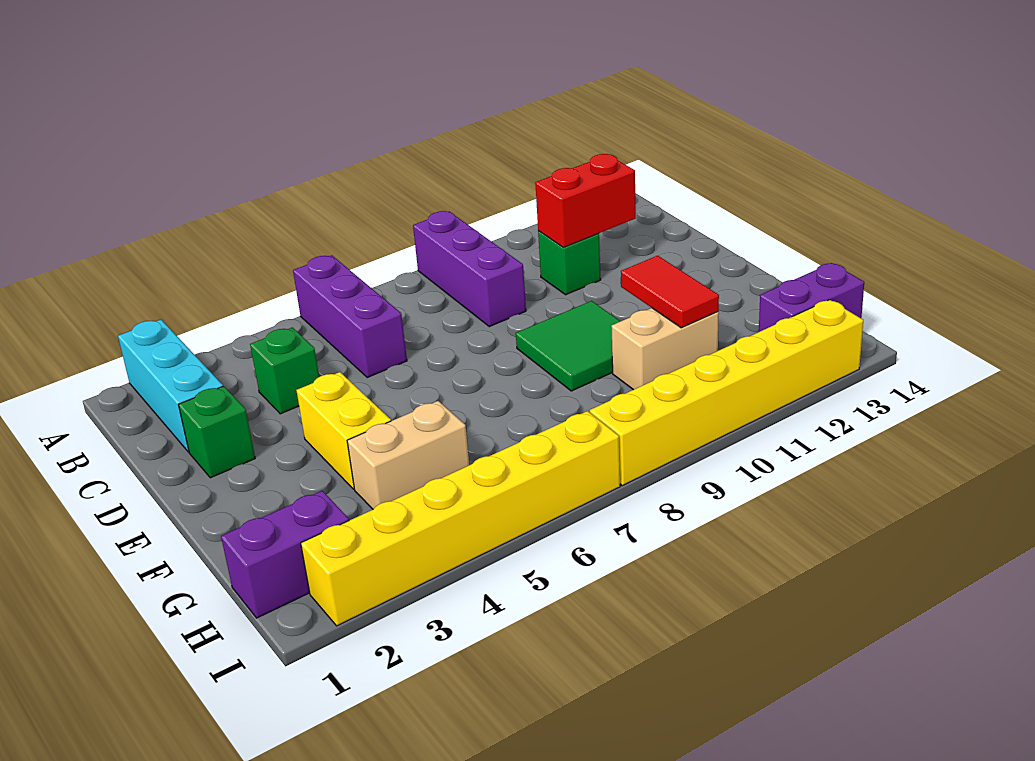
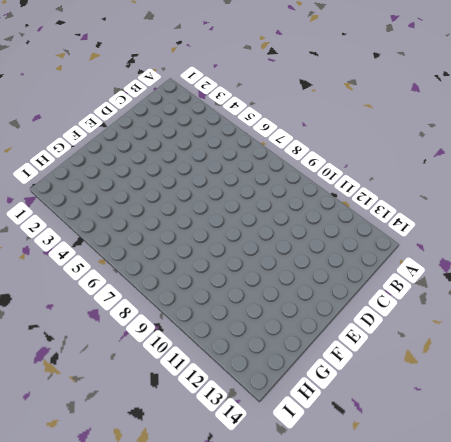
none -> cyan brick A2:C2 level 1
none -> purple brick A6:C6 level 1
none -> purple brick A9:C9 level 1

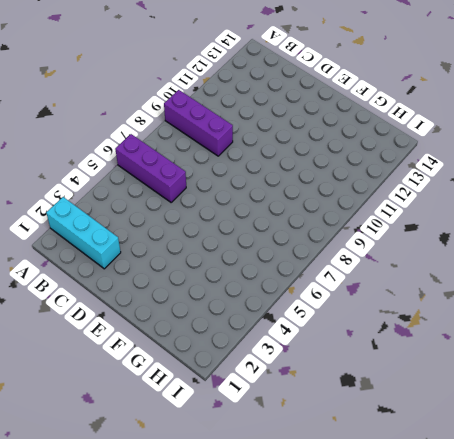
none -> green brick C4 level 1
none -> green brick C11 level 1
none -> green brick D2 level 1

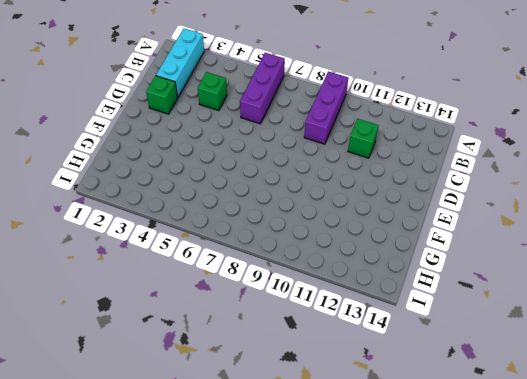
none -> yellow brick E4:F4 level 1
none -> green tile E9:F10 level 1
none -> tan brick G4:G5 level 1

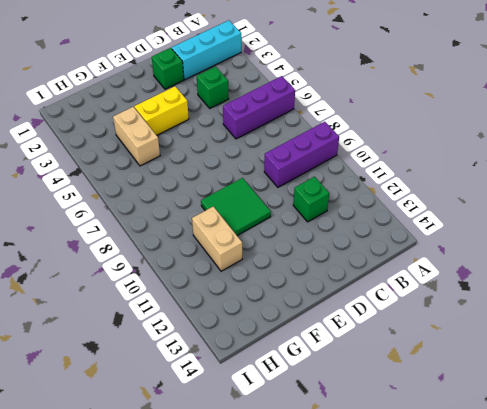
none -> purple brick H1:H2 level 1
none -> purple brick H13:H14 level 1
none -> yellow brick I2:I7 level 1

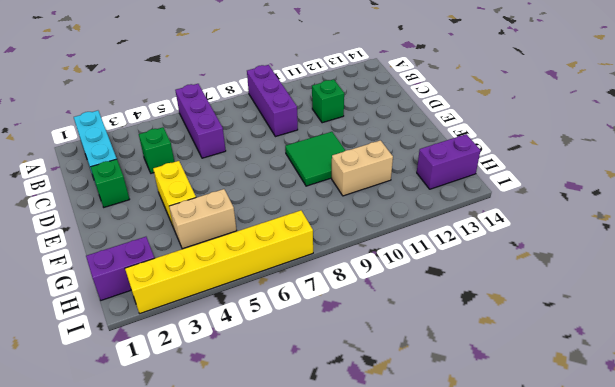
none -> yellow brick I8:I13 level 1
none -> red brick C11:C12 level 2
none -> red tile F11:G11 level 2

